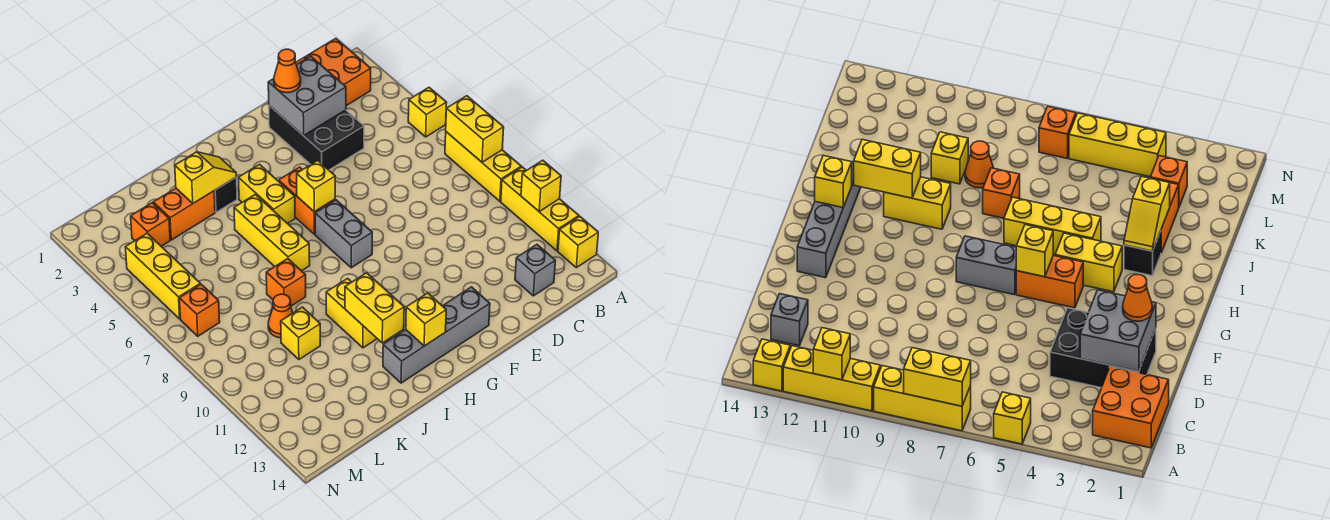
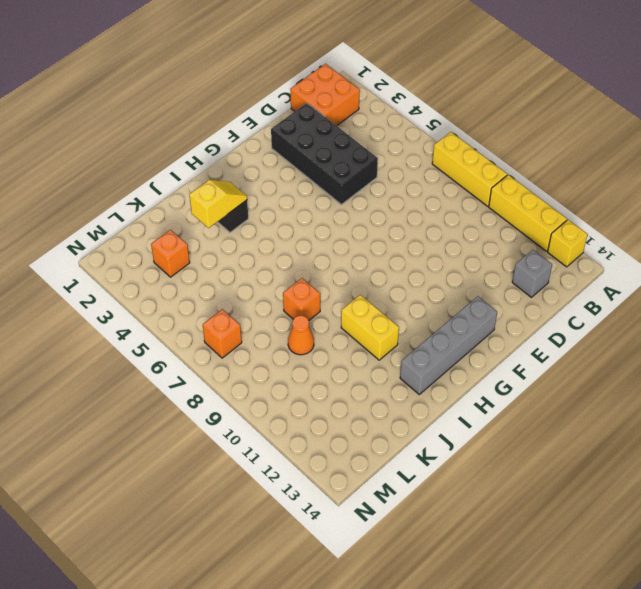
black brick D2:E5 level 1 -> black brick D2:E4 level 1
none -> yellow brick A5 level 1
none -> orange brick G5:G6 level 1
none -> grey brick G7:G8 level 1

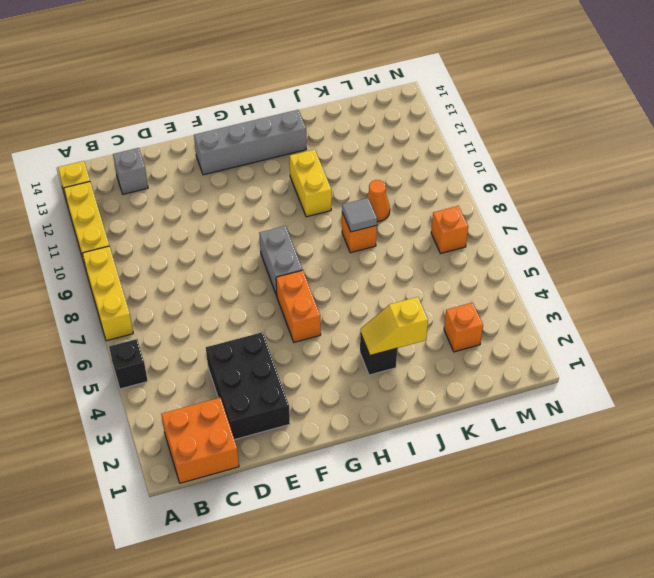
black brick A5 level 1 -> yellow brick A5 level 1
grey tile J8 level 2 -> none
none -> yellow brick H4:H5 level 1
none -> yellow brick I5:I7 level 1
none -> orange brick J3:K3 level 1

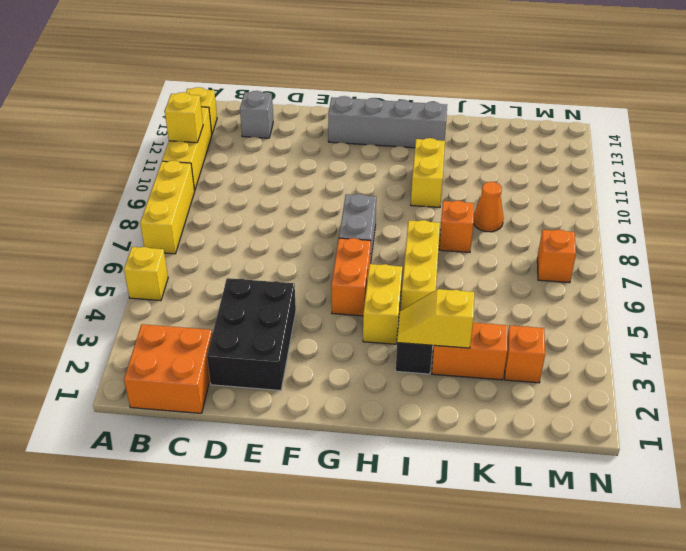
none -> yellow brick K10 level 1
none -> yellow brick M4:M6 level 1
none -> yellow brick A7:A8 level 2

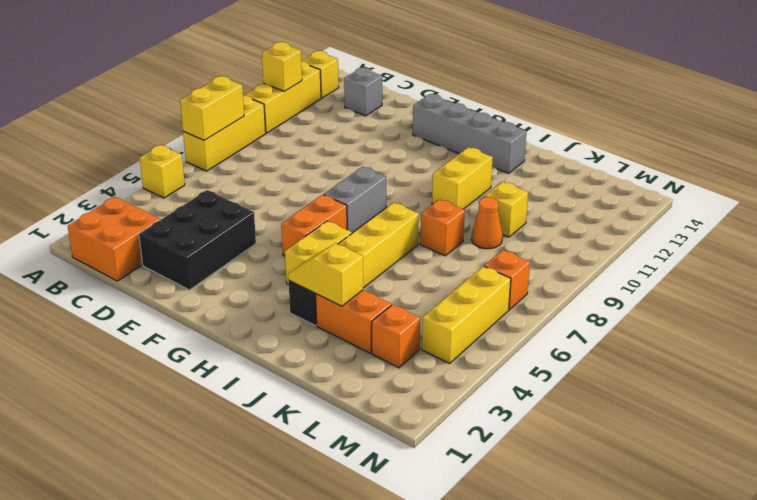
none -> grey brick D2:E3 level 2
none -> yellow brick G6 level 2
none -> yellow brick H13 level 2

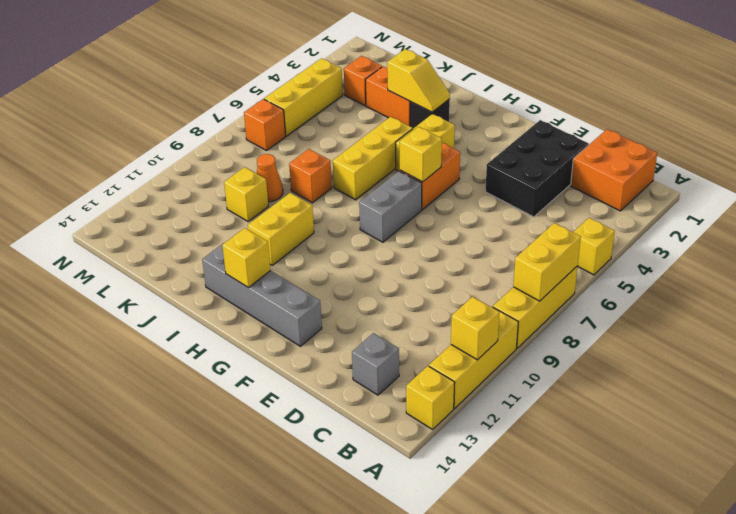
none -> grey brick D2:E3 level 2
none -> yellow brick I11:I12 level 2
none -> orange cone E2 level 3

